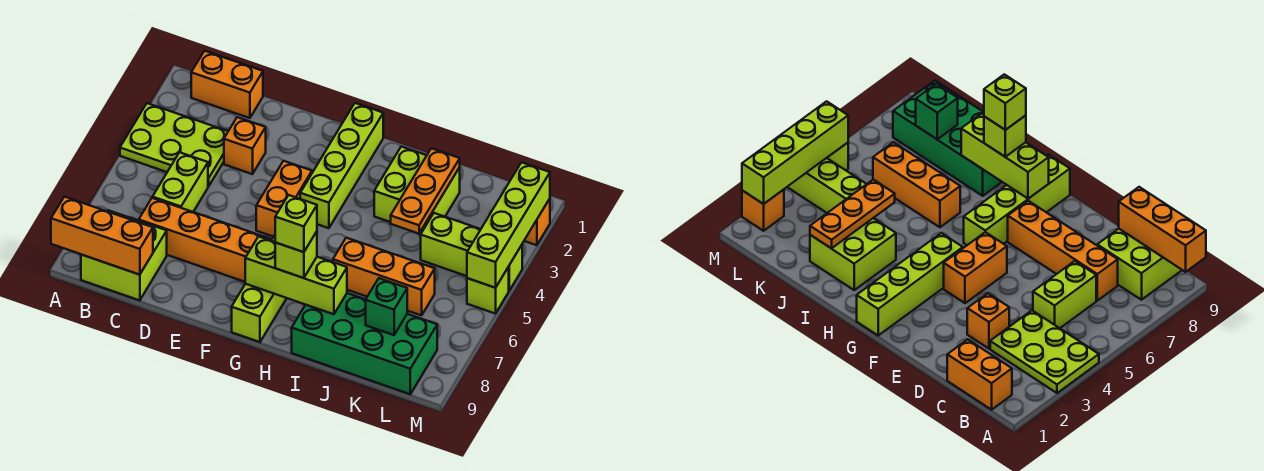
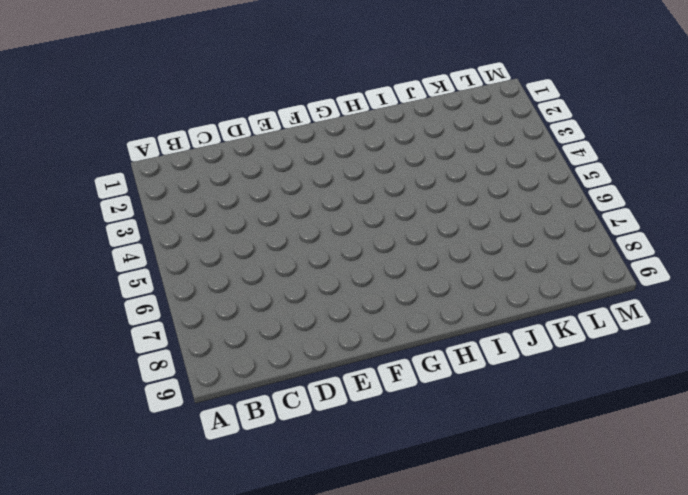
none -> lime plate A3:C4 level 1
none -> orange brick B1:C1 level 1
none -> lime brick B8:C9 level 1

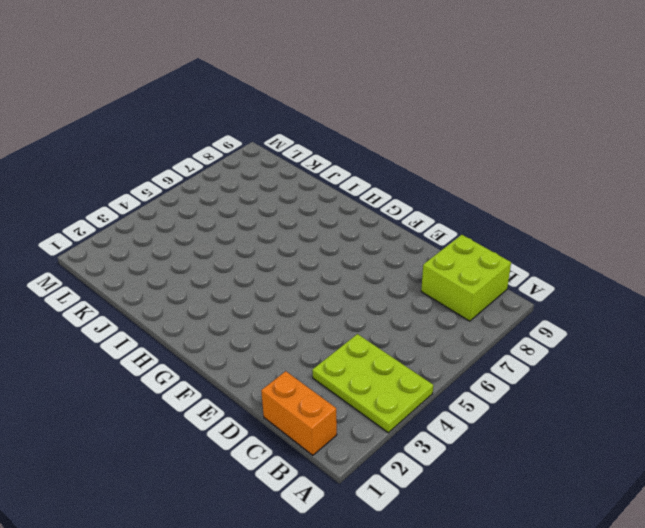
none -> lime brick C5:C6 level 1
none -> orange brick C7:F7 level 1
none -> orange brick D3 level 1

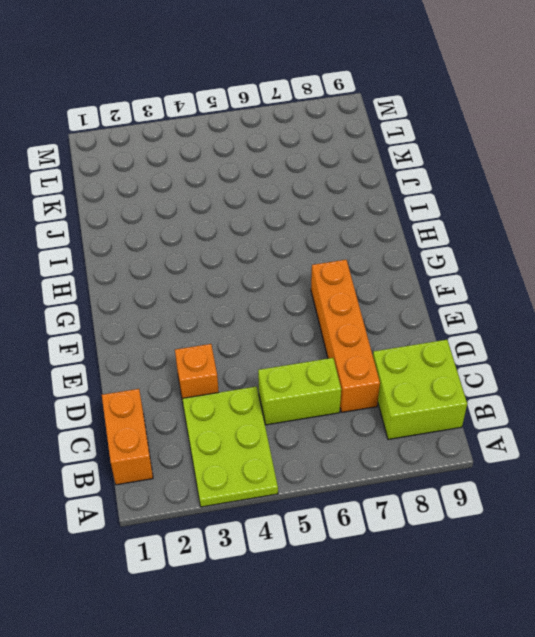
none -> orange brick F4:F5 level 1
none -> lime brick G1:G4 level 1
none -> lime brick G6:G9 level 1

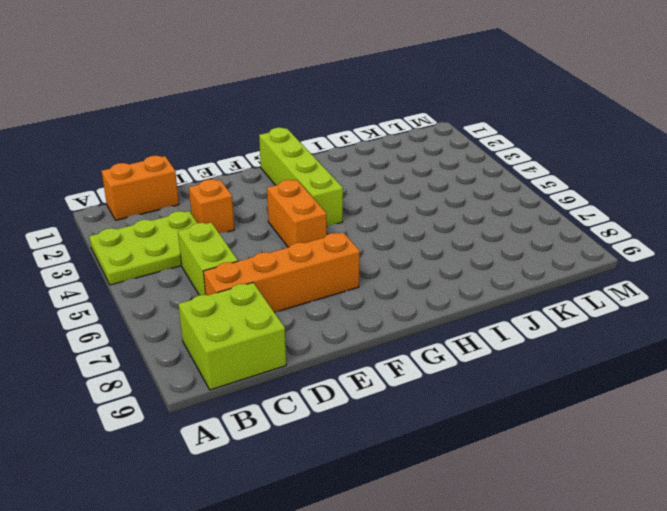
none -> lime brick G6:G9 level 1
none -> lime brick I2:J3 level 1
none -> orange brick I6:K6 level 1

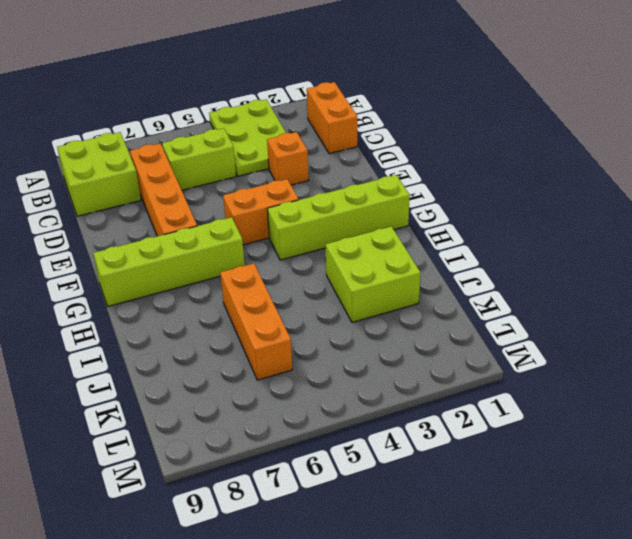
none -> green brick I8:L9 level 1
none -> lime brick K4:M4 level 1
none -> orange brick M2 level 1

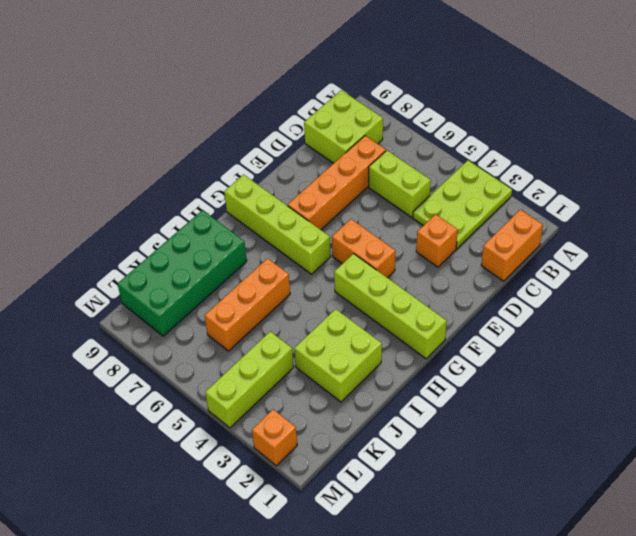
none -> lime brick M5 level 1
none -> orange brick A9:C9 level 2
none -> lime brick G8:I8 level 2

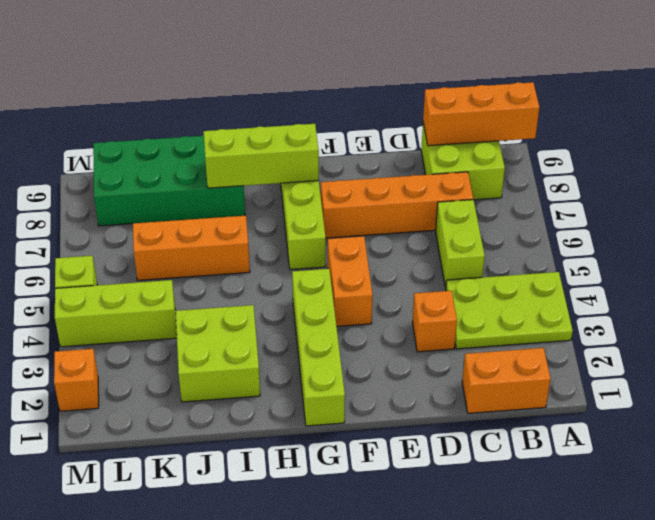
none -> orange plate J2:J4 level 2
none -> green brick K8 level 2
none -> lime brick M2:M5 level 2

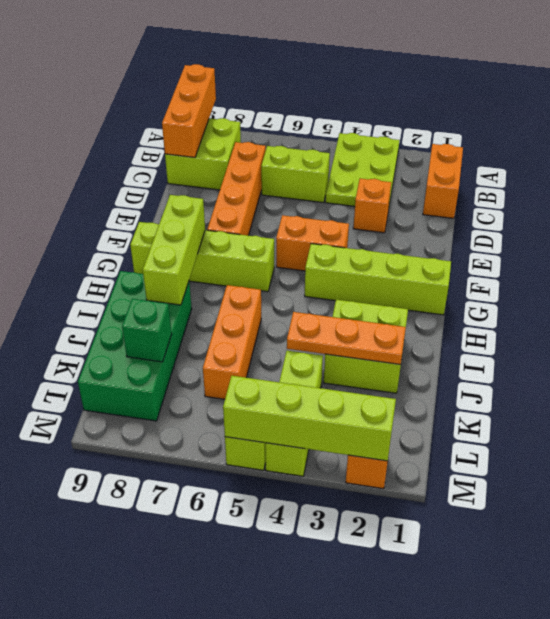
none -> lime brick H8 level 3
none -> lime brick H8 level 4

